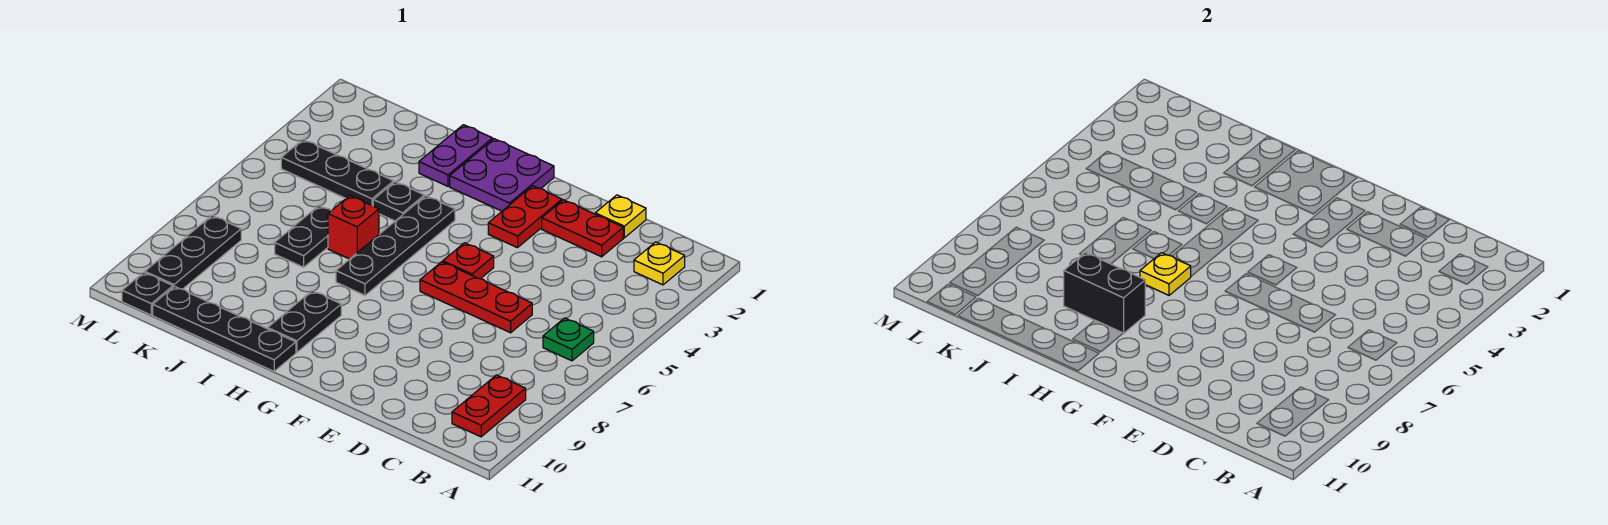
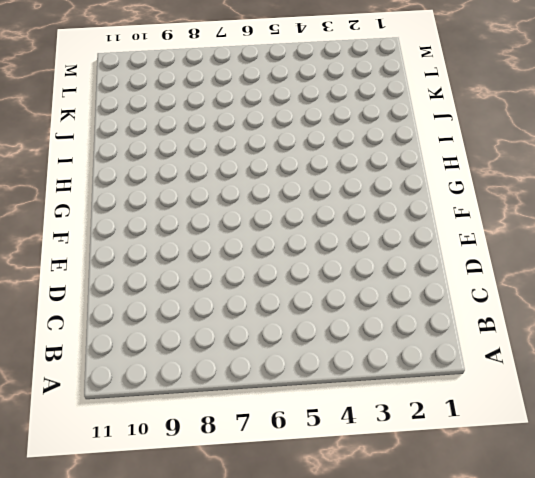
none -> yellow plate B2 level 1
none -> green plate B6 level 1
none -> red plate B9:B10 level 1

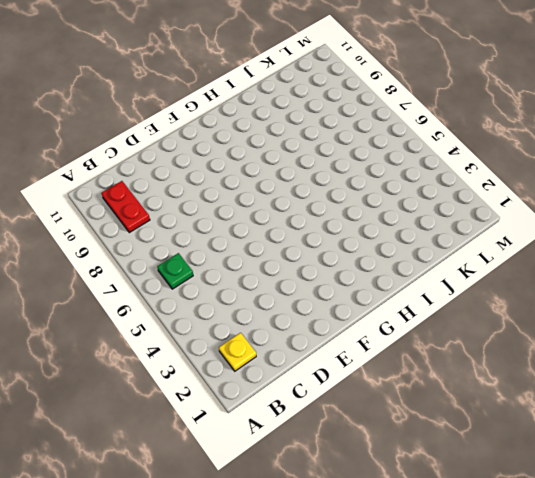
none -> yellow plate D1 level 1
none -> red plate D2:E2 level 1
none -> red plate D6:F6 level 1

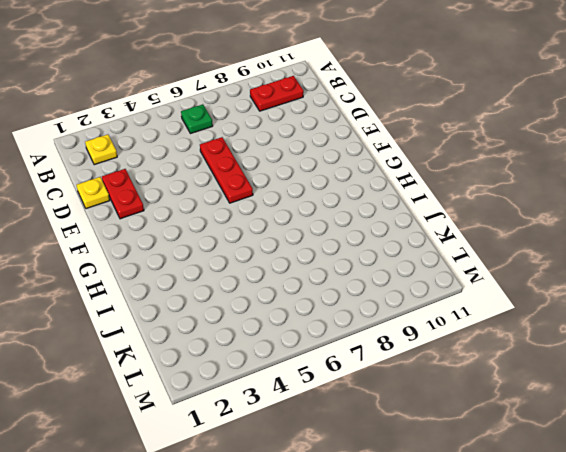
none -> red plate F2:F3 level 1
none -> red plate F5 level 1
none -> purple plate G1:H2 level 1

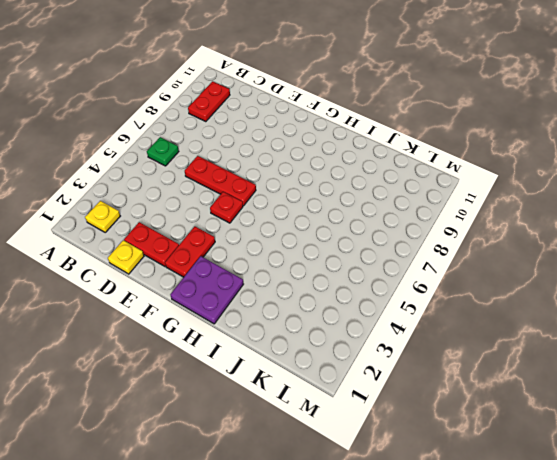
none -> black plate H4:H7 level 1
none -> black plate H9:H10 level 1
none -> black plate H11:K11 level 1

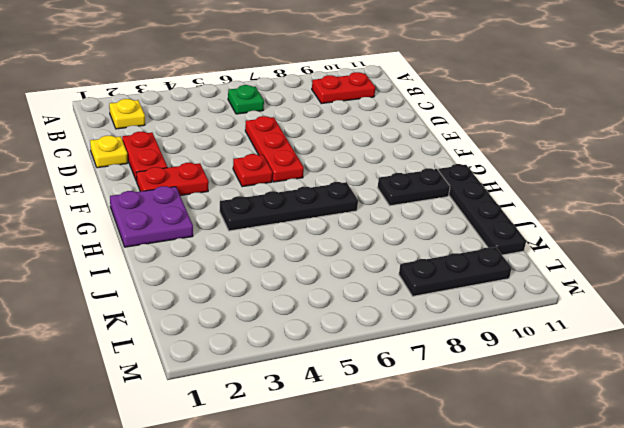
none -> purple plate I1:I2 level 1
none -> black plate I4 level 1
none -> red brick I6 level 1

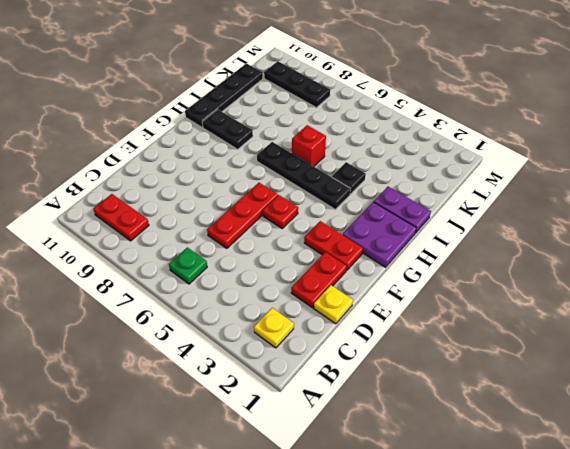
none -> black plate J4:L4 level 1
none -> black plate J6:J7 level 1
none -> black plate L11 level 1

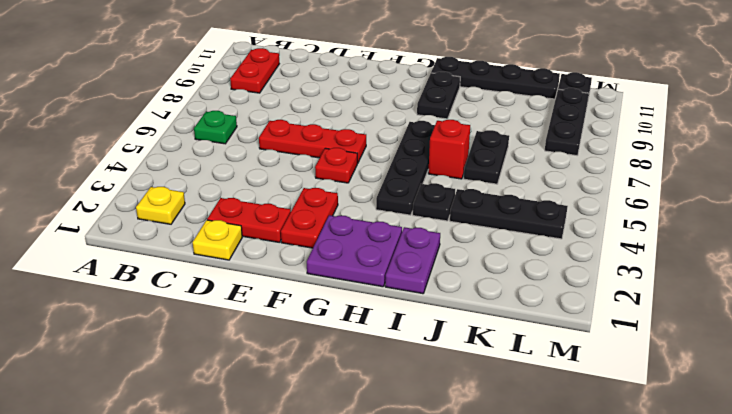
none -> yellow plate H7 level 2
none -> black brick H9:I9 level 2

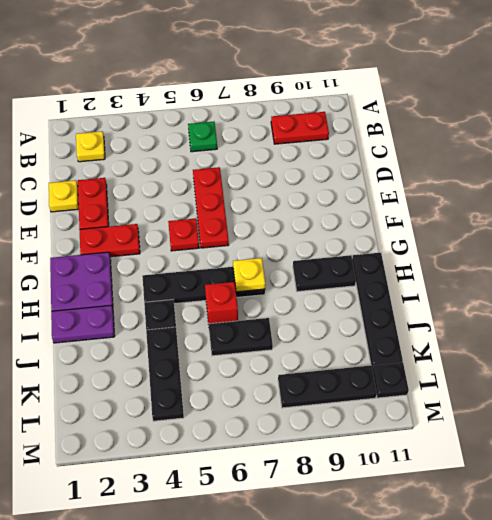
none -> black brick H9:I9 level 2

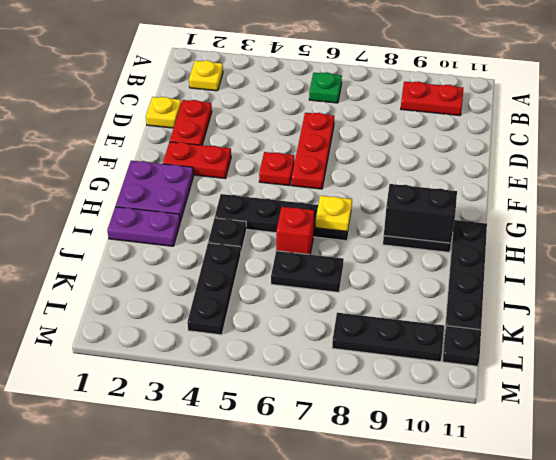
black brick H9:H10 level 2 -> black brick H9:I9 level 2

